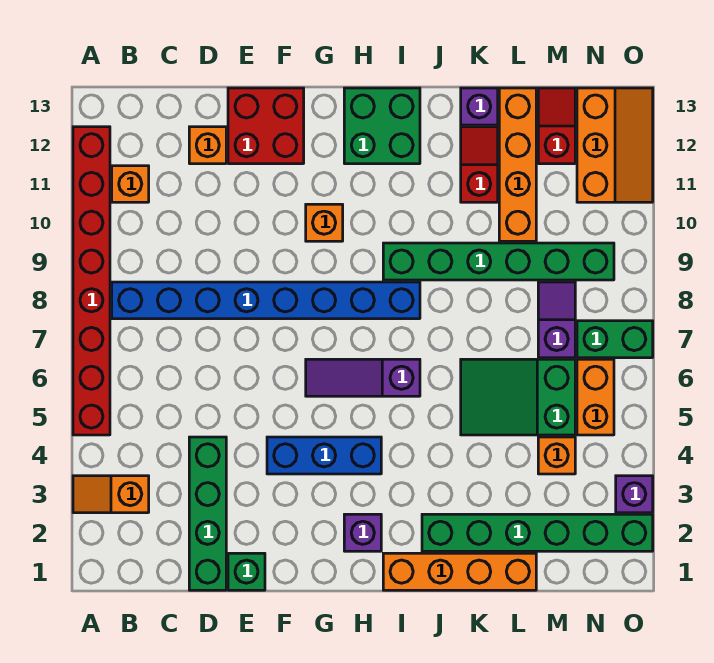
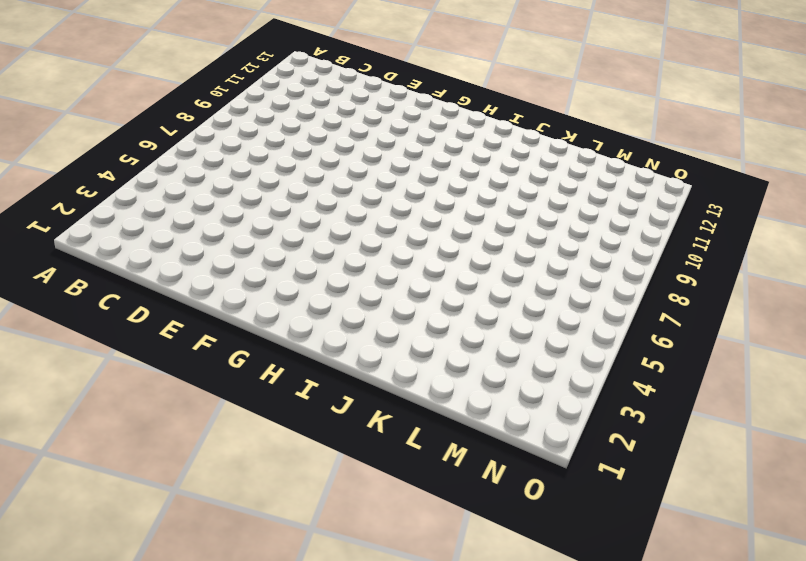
none -> orange slope A3:B3 level 1 top B
none -> red brick A5:A12 level 1
none -> blue brick B8:I8 level 1

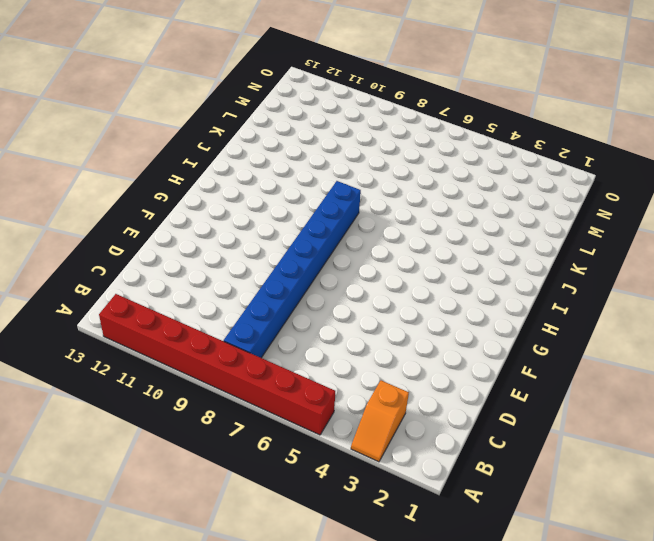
none -> orange brick B11 level 1
none -> green brick D1:D4 level 1
none -> orange brick D12 level 1

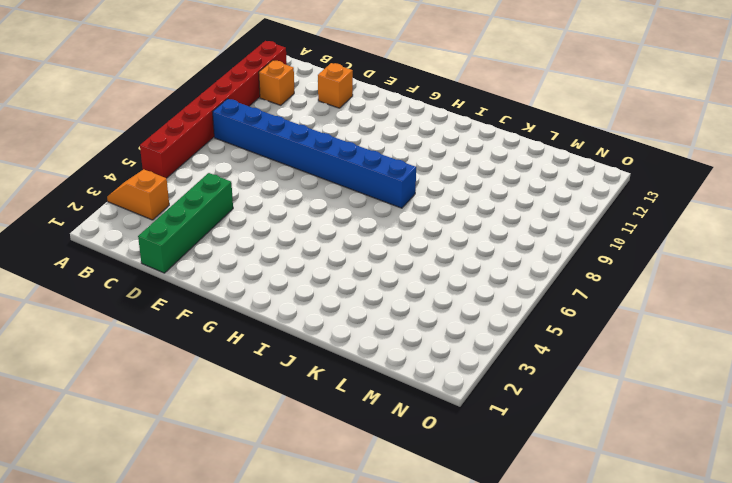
none -> green brick E1 level 1
none -> red brick E12:F13 level 1
none -> blue brick F4:H4 level 1

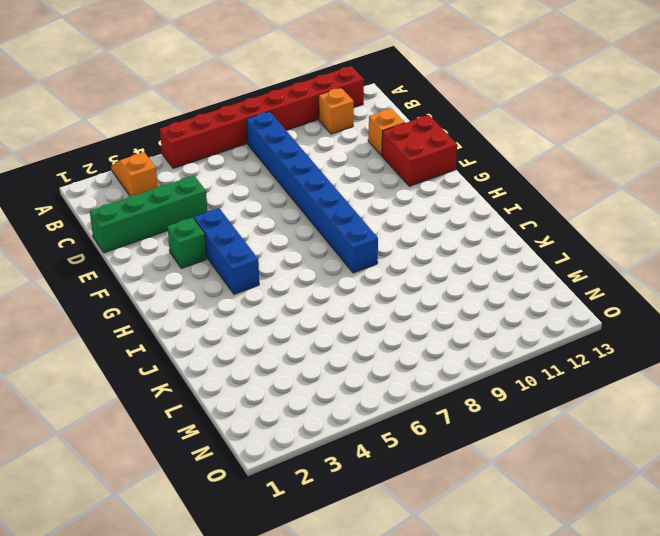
green brick F3 level 1 -> green brick E1 level 1
none -> purple slope G6:I6 level 1 top I
none -> orange brick G10 level 1
none -> purple brick H2 level 1

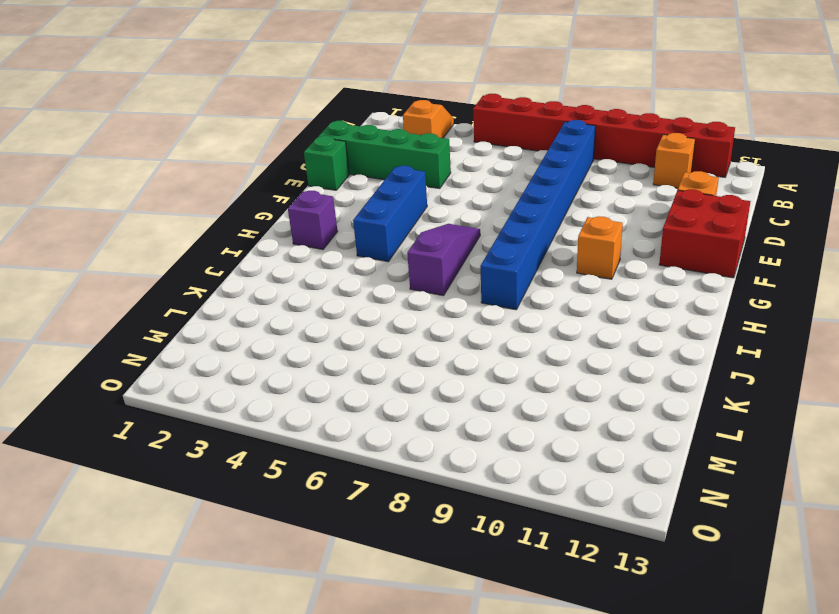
none -> green brick H12:I13 level 1
none -> orange brick I1:L1 level 1
none -> green brick I9:N9 level 1

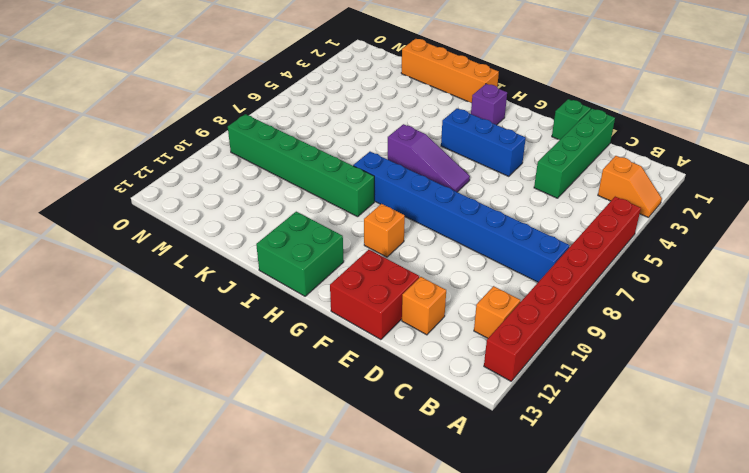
none -> green brick J2:O2 level 1
none -> green slope K5:M6 level 1 top M
none -> red slope K11:K12 level 1 top 11

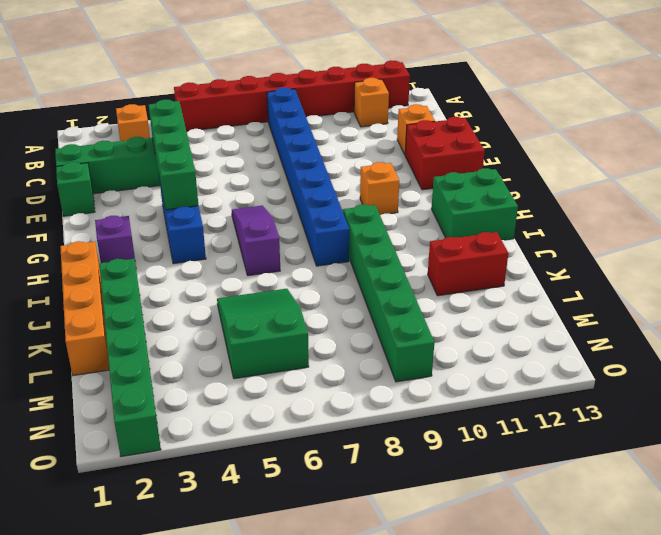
green brick D4:G4 level 2 -> none
red brick K11:K12 level 1 -> red slope K11:K12 level 1 top 11
none -> purple brick K13 level 1
none -> orange brick L10:L13 level 1
none -> orange brick M4 level 1

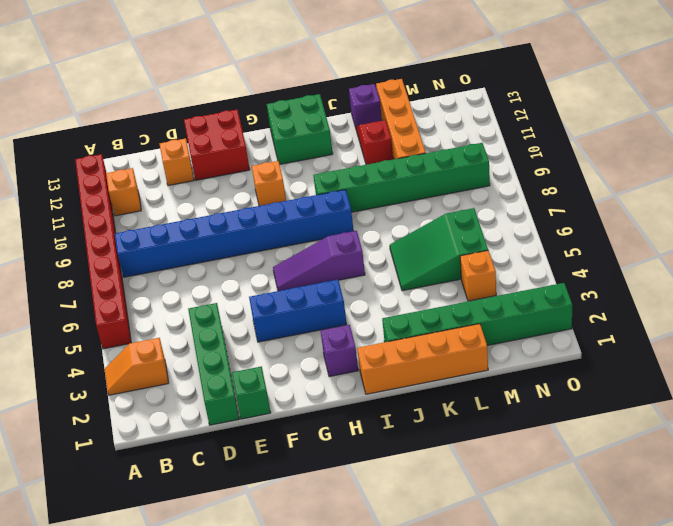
none -> purple slope M7:M8 level 1 top 7
none -> red slope M12:M13 level 1 top 12
none -> orange brick N5:N6 level 1

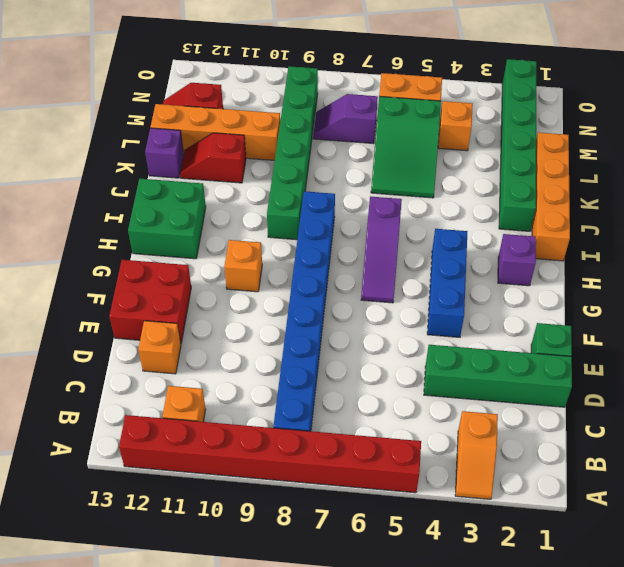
none -> green brick N7:O7 level 1
none -> orange slope N11:O13 level 1 top N
none -> purple brick O3 level 1

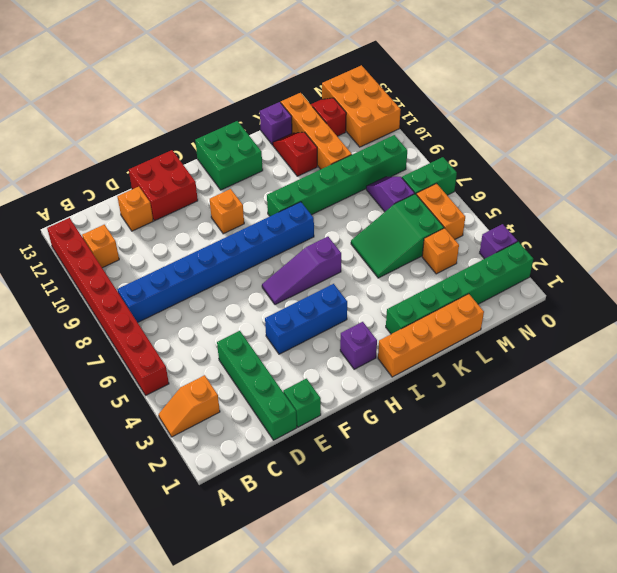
orange brick N11:O13 level 1 -> orange slope N11:O13 level 1 top N

